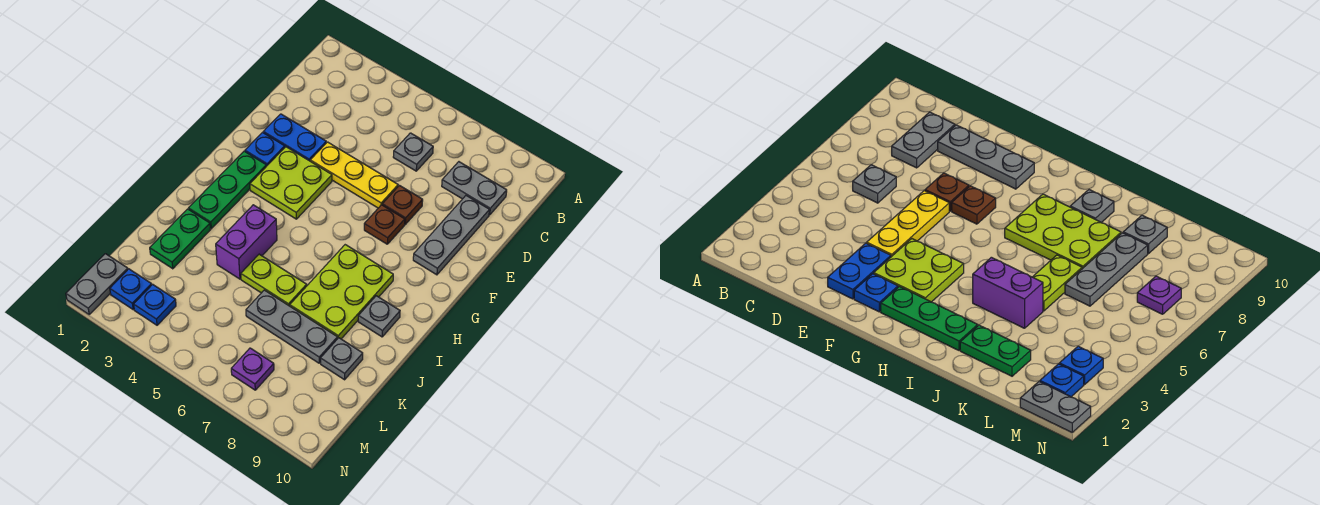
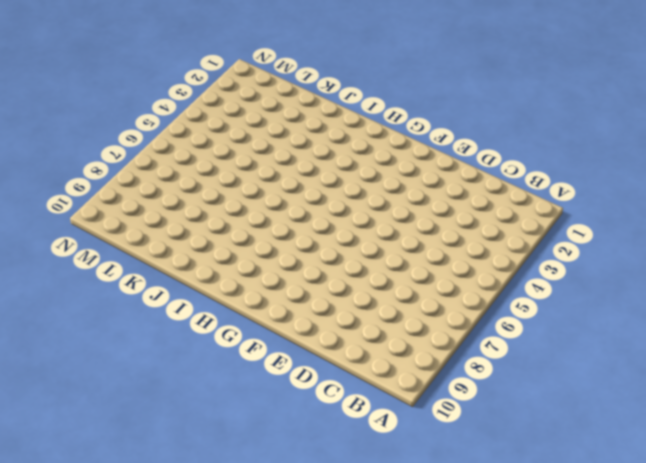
none -> grey plate C6 level 1
none -> grey plate C8:C9 level 1
none -> grey plate D9:F9 level 1

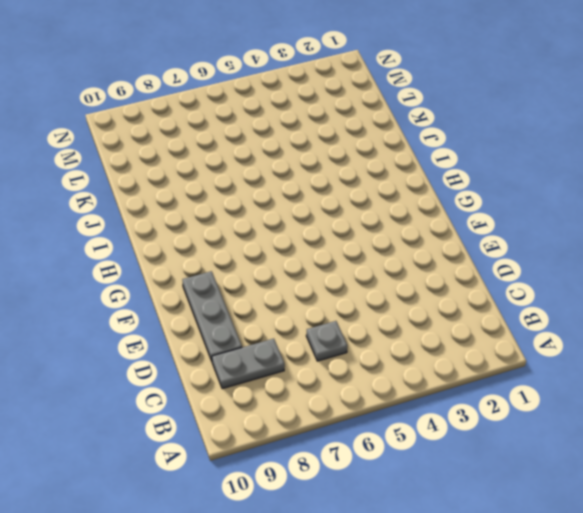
none -> blue plate E2:E3 level 1
none -> yellow plate E4:E6 level 1
none -> brown plate E7 level 1

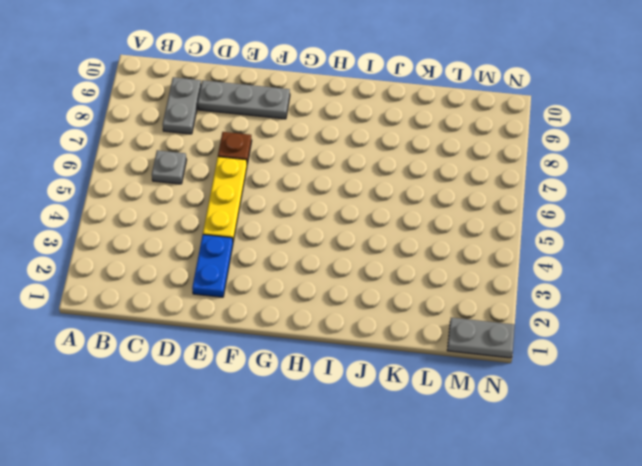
none -> blue plate F2 level 1
none -> lime plate F3:G4 level 1
none -> brown plate F7 level 1

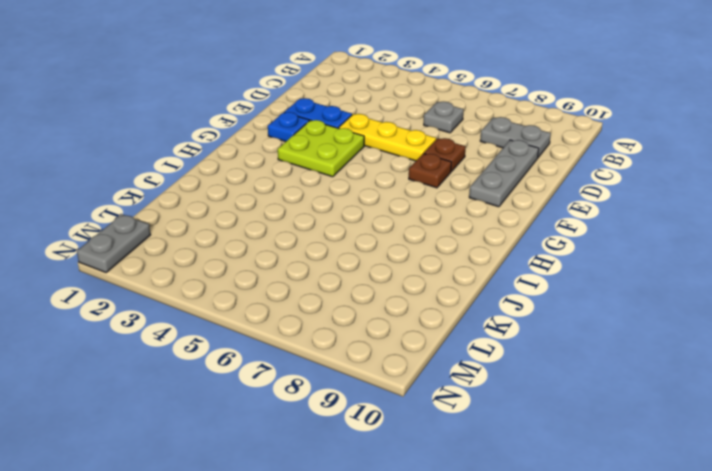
none -> green plate G2:I2 level 1
none -> lime plate H7:J8 level 1
none -> purple brick I4:J4 level 1

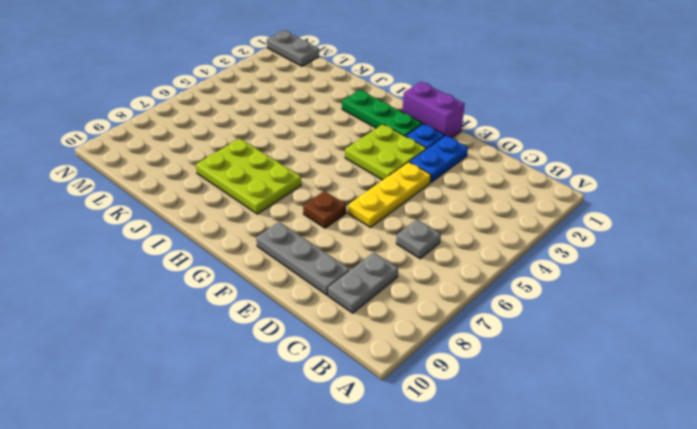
purple brick F1:G1 level 1 -> purple brick I4:J4 level 1
none -> brown plate E7 level 1
none -> grey plate I9 level 1
none -> green plate J2:K2 level 1

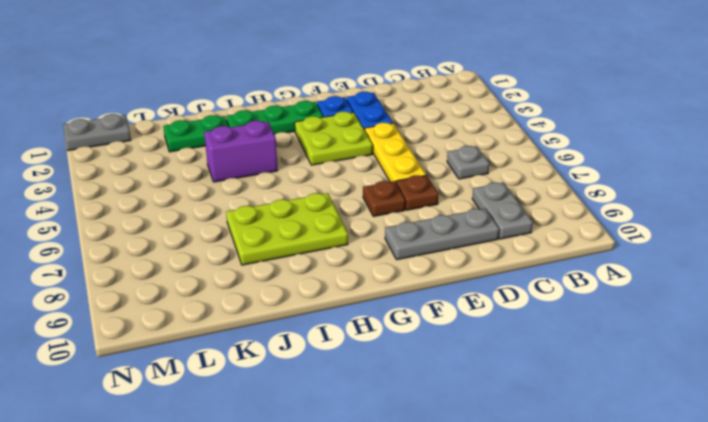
none -> grey plate I9 level 1
none -> lime plate J5:J6 level 1
none -> grey plate K6:K8 level 1

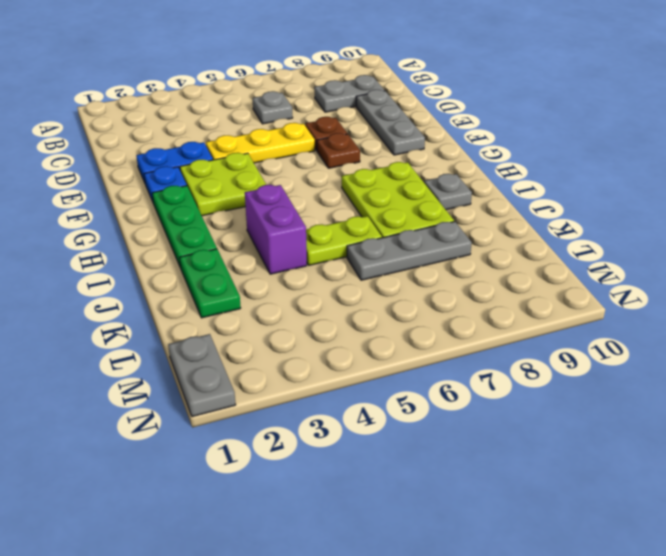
none -> grey plate K9 level 1
none -> blue plate M2 level 1
none -> blue plate M3 level 1

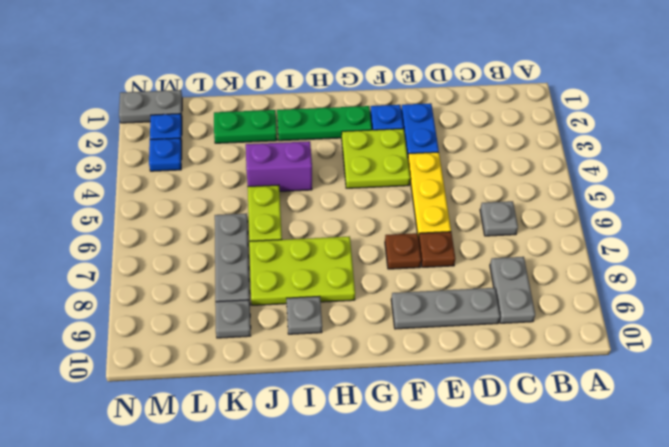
none -> purple plate M7 level 1

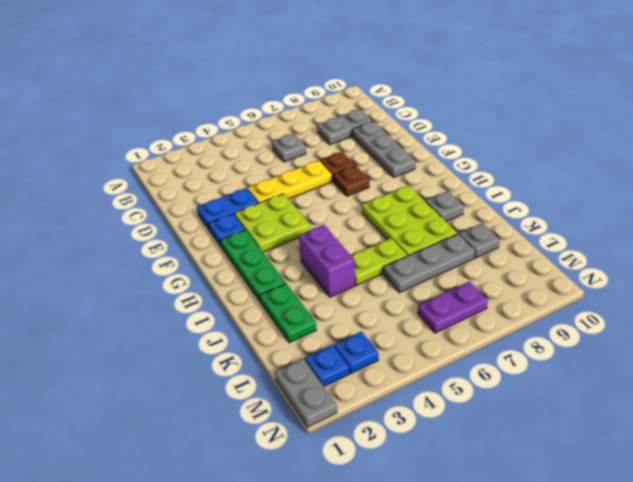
purple plate M6:M7 level 1 -> purple plate M7 level 1

